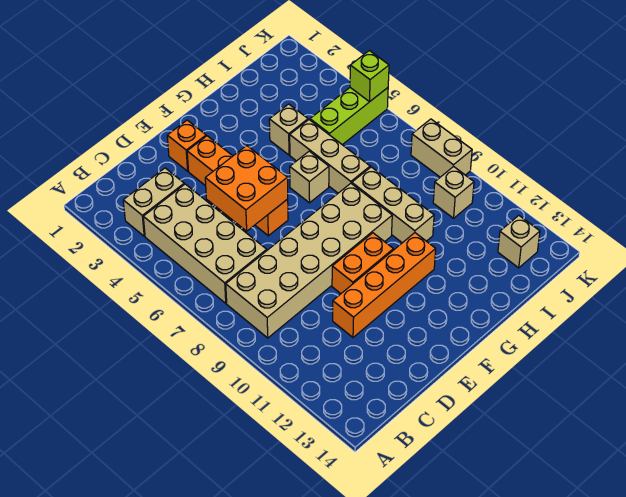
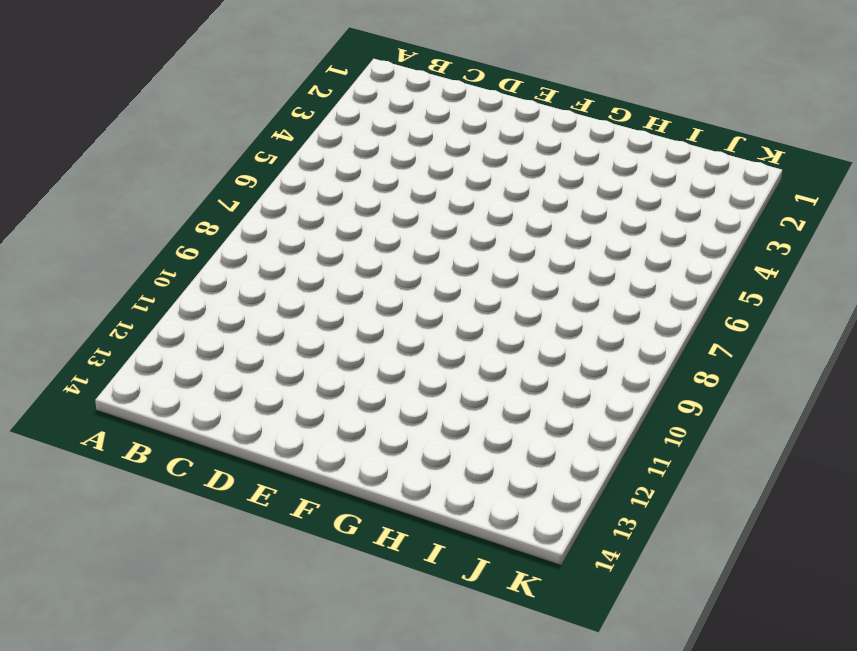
none -> tan brick B3:C3 level 1
none -> tan brick B4:C7 level 1
none -> tan brick B8:G9 level 1

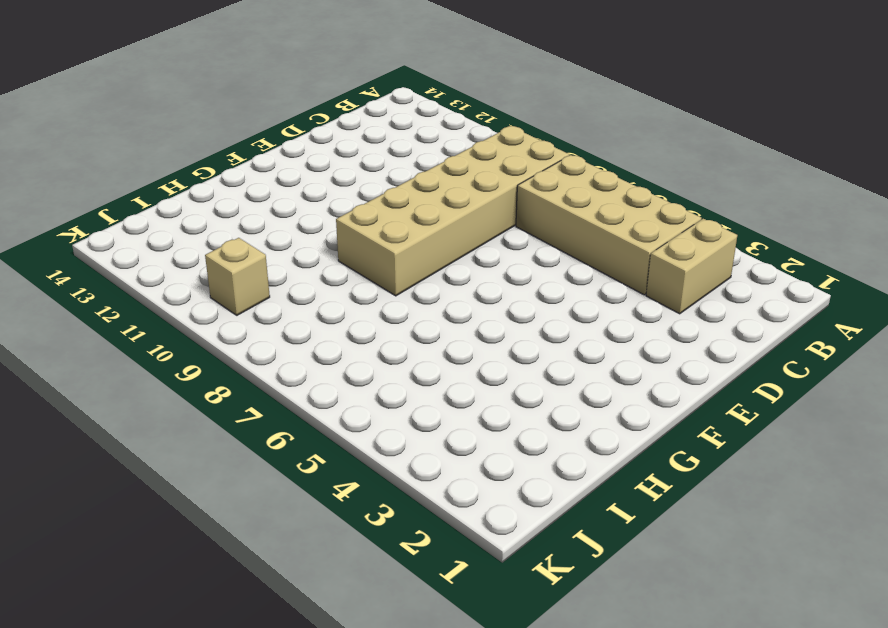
none -> orange brick D11:G11 level 1
none -> orange brick E2 level 1
none -> orange brick E3:E6 level 1

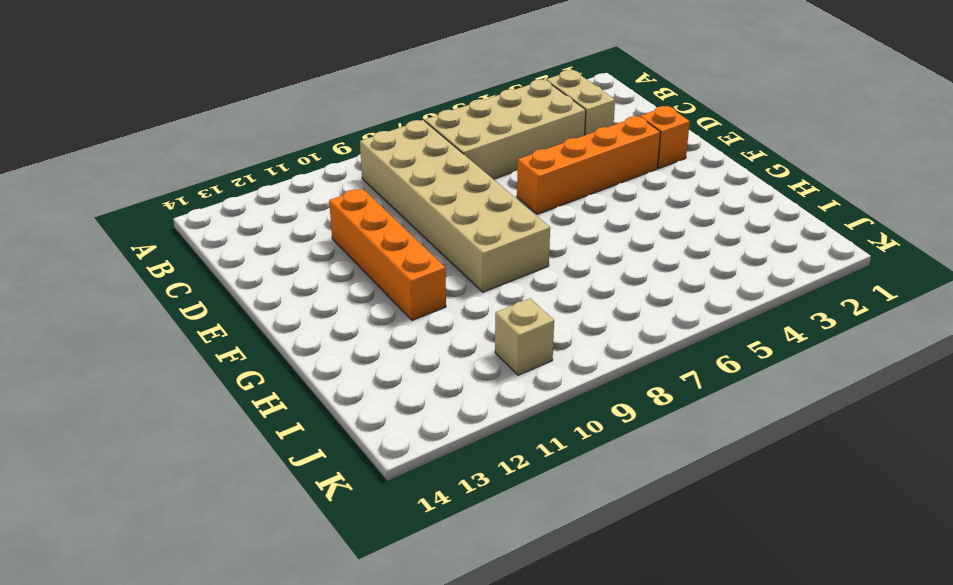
none -> orange brick E10:F10 level 1
none -> tan brick G6 level 1
none -> tan brick H4 level 1

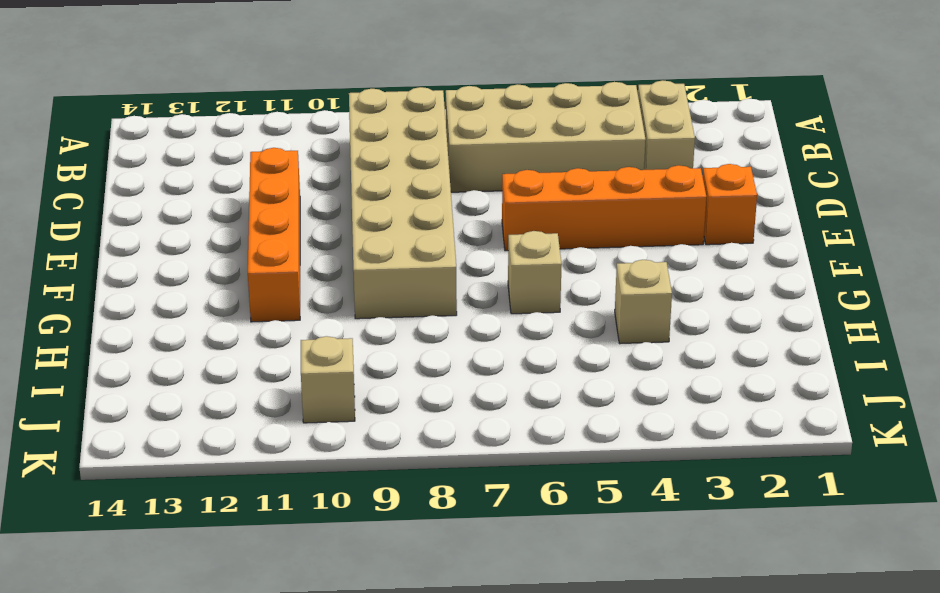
none -> orange brick E10:F10 level 1
none -> tan brick H5:H7 level 1
none -> tan brick H8:H10 level 1

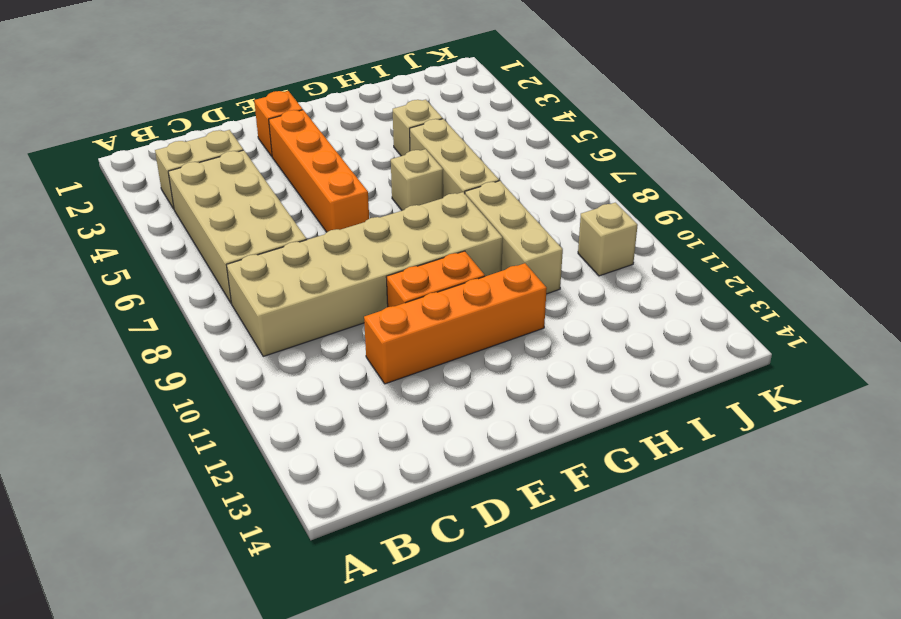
none -> lime brick I5:K5 level 1
none -> tan brick J13 level 1
none -> tan brick K8:K9 level 1

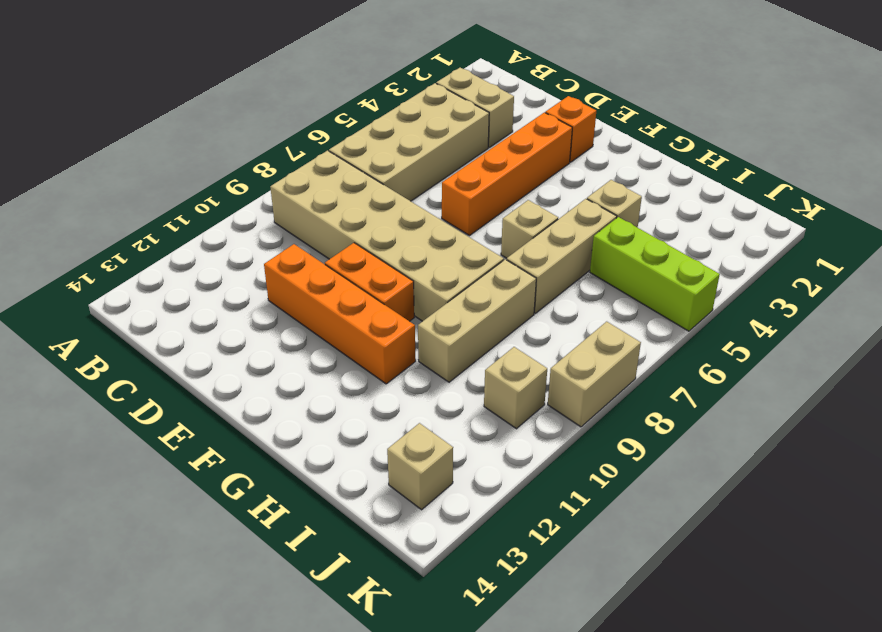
none -> orange brick D5:E6 level 2
none -> lime brick K5 level 2

